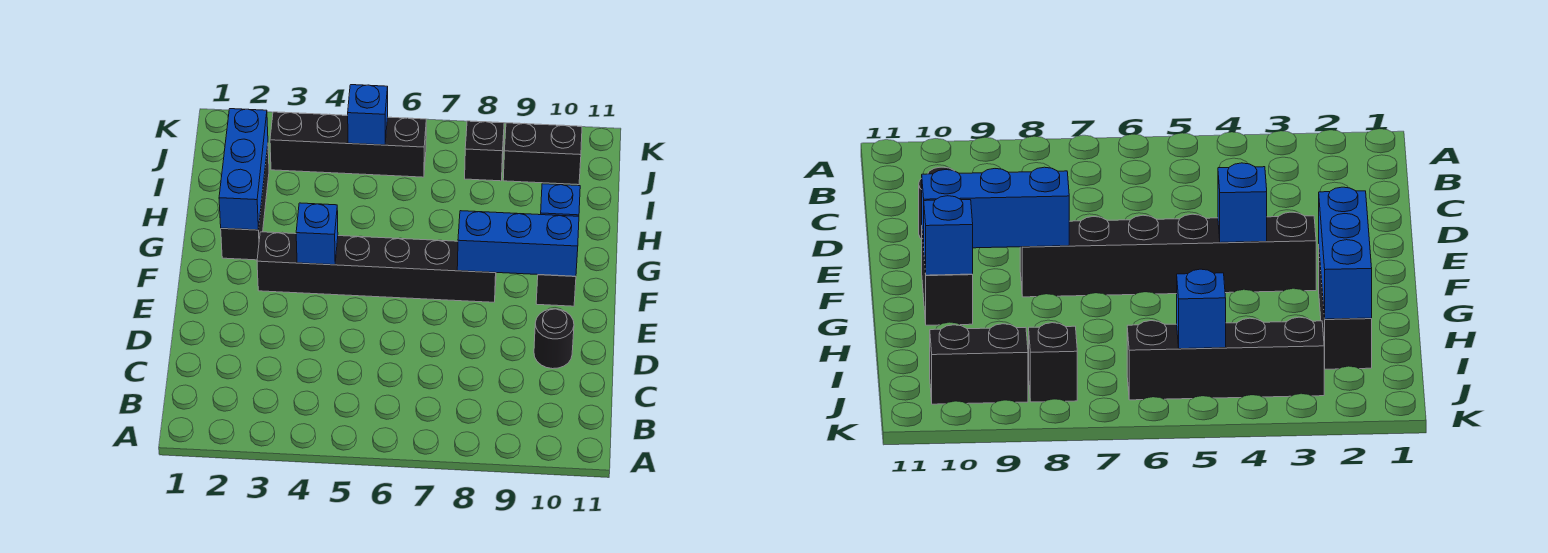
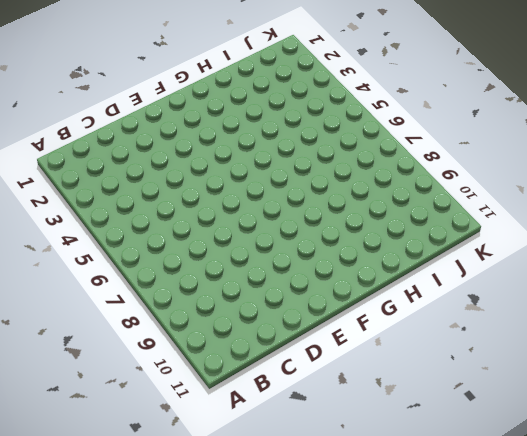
none -> black round brick D10 level 1
none -> black brick F3:F8 level 1
none -> black brick F10:G10 level 1

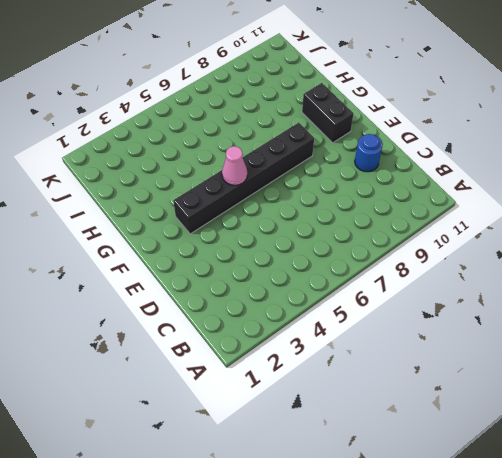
blue round brick D10 level 1 -> black round brick D10 level 1
pink cone F5 level 2 -> none
none -> black brick G2:I2 level 1
none -> black brick J3:J6 level 1
none -> black brick J8 level 1

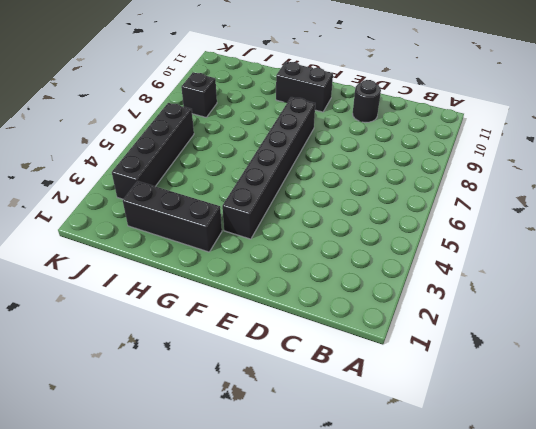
none -> black brick J9:J10 level 1
none -> blue brick F4 level 2
none -> blue brick F8:F10 level 2

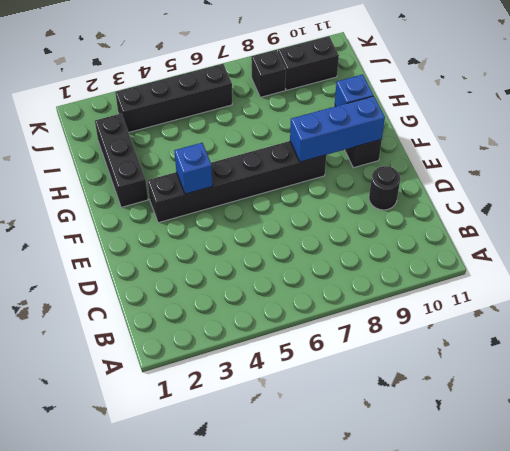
none -> blue brick G2:I2 level 2
none -> blue brick J5 level 2

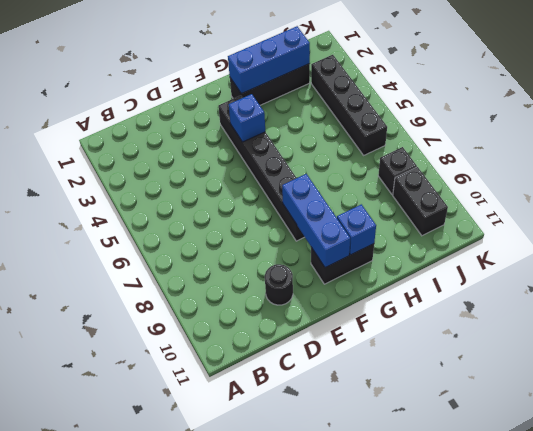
none -> blue brick J5 level 2

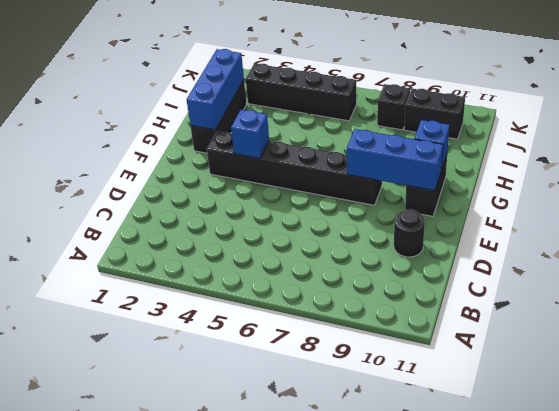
none -> blue brick J5 level 2

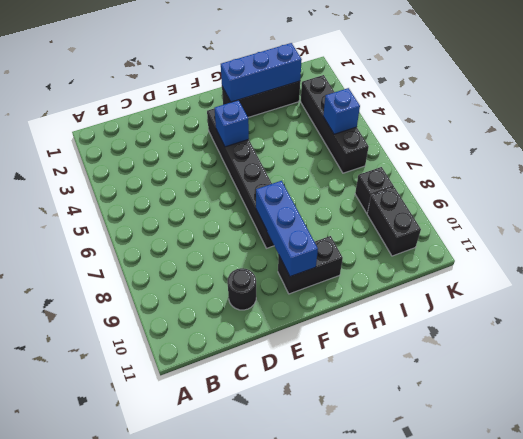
none -> blue brick G10 level 2

